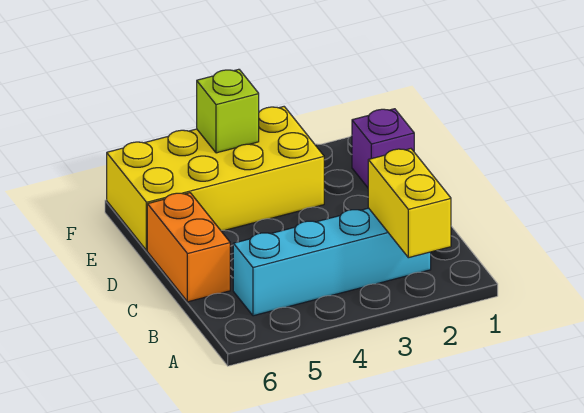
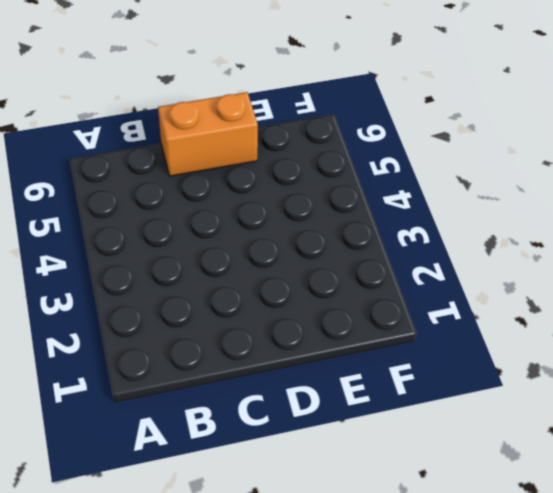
none -> cyan brick B2:B5 level 1
none -> purple brick E1 level 1

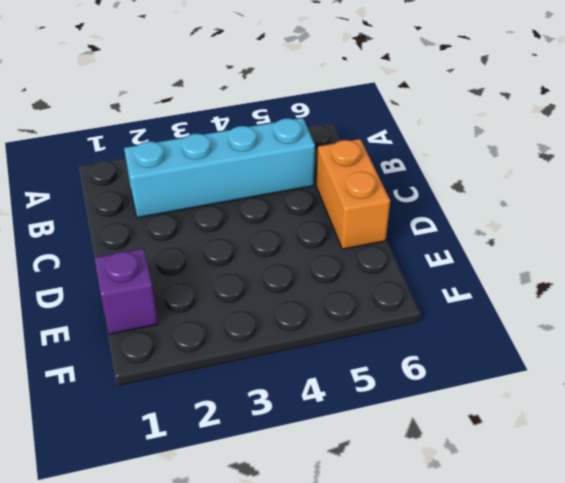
none -> yellow brick E3:F6 level 1
none -> yellow brick A2:B2 level 2

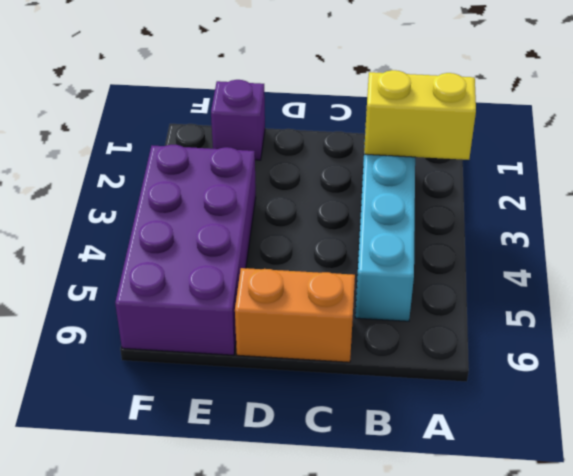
purple brick E3:F6 level 1 -> yellow brick E3:F6 level 1
none -> lime brick F4 level 2

